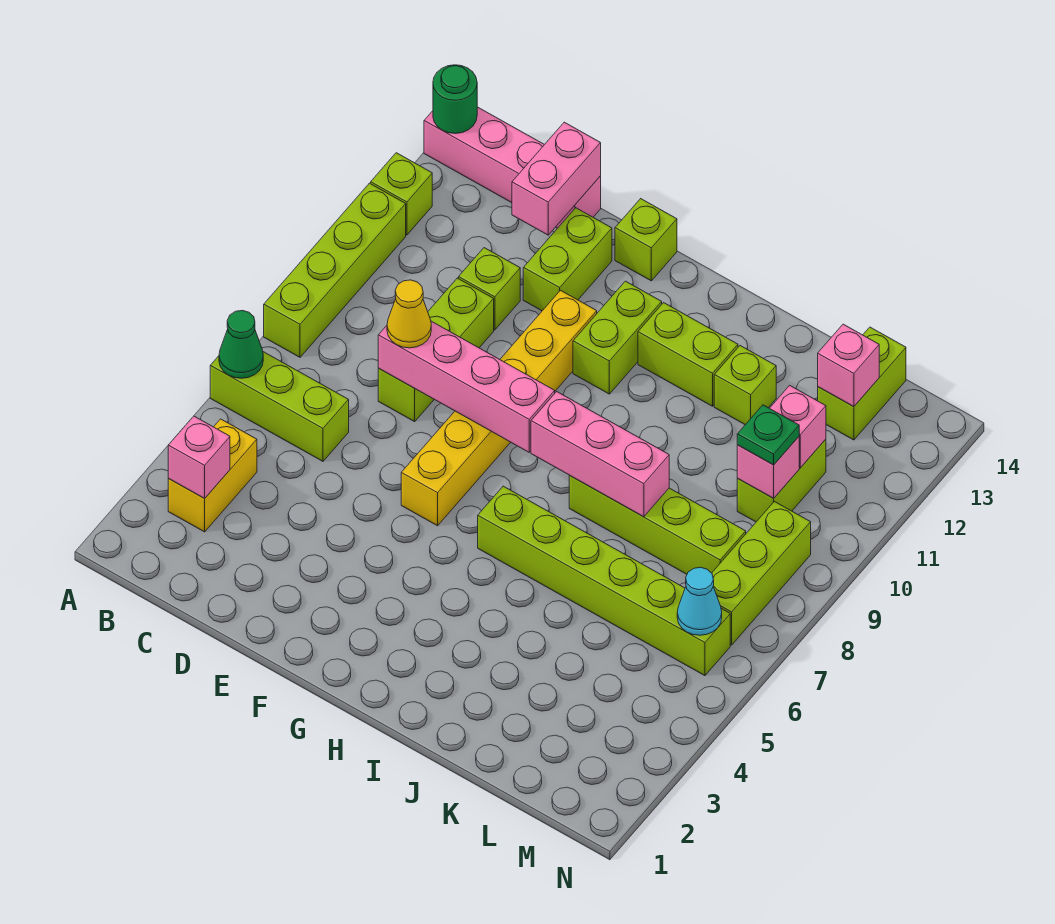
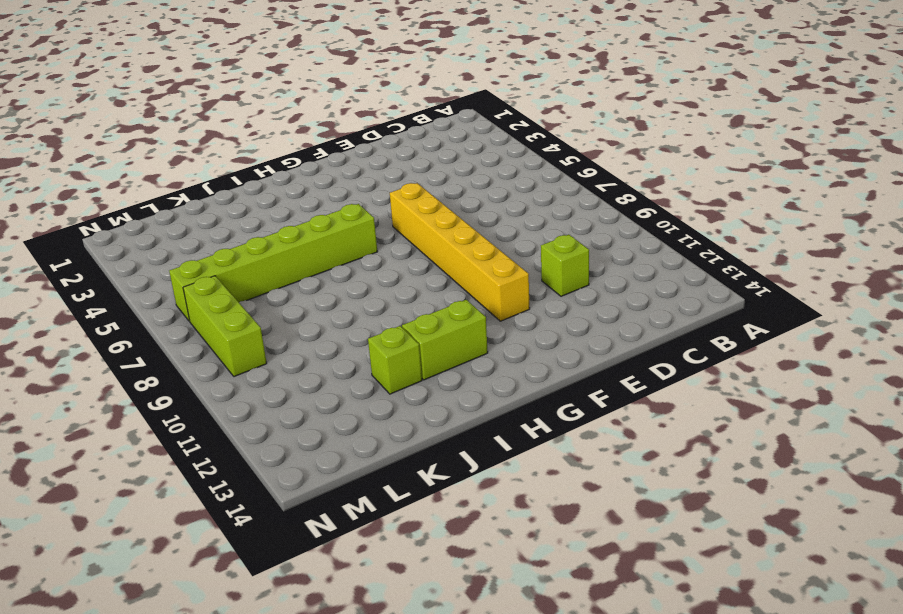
none -> lime brick A6:C6 level 1
none -> lime brick A8:A11 level 1
none -> lime brick A12 level 1
none -> pink brick A14:D14 level 1

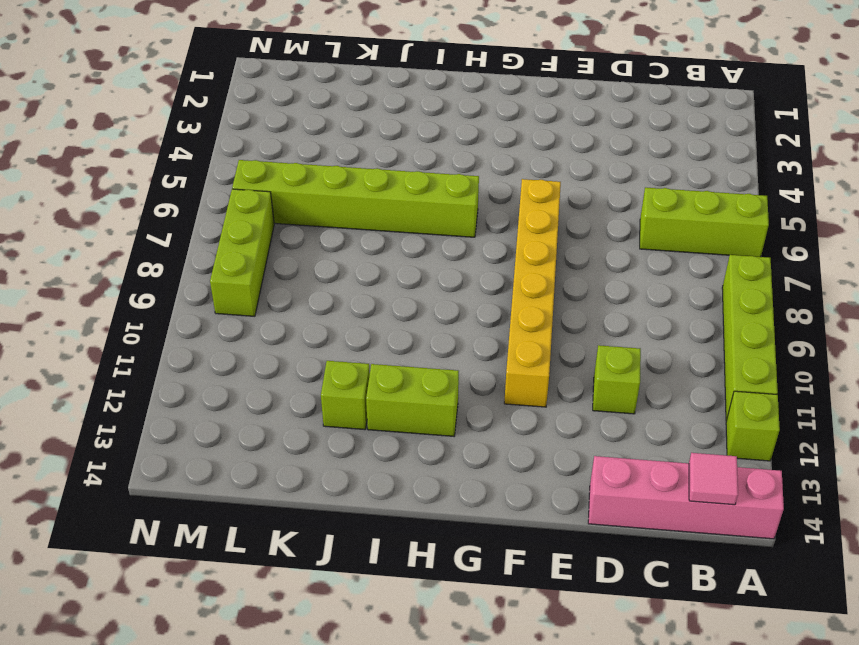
pink tile B14 level 2 -> none
none -> yellow brick B3:B4 level 1
none -> lime brick D8:D10 level 1
none -> lime brick E12:E13 level 1
none -> lime brick F14 level 1

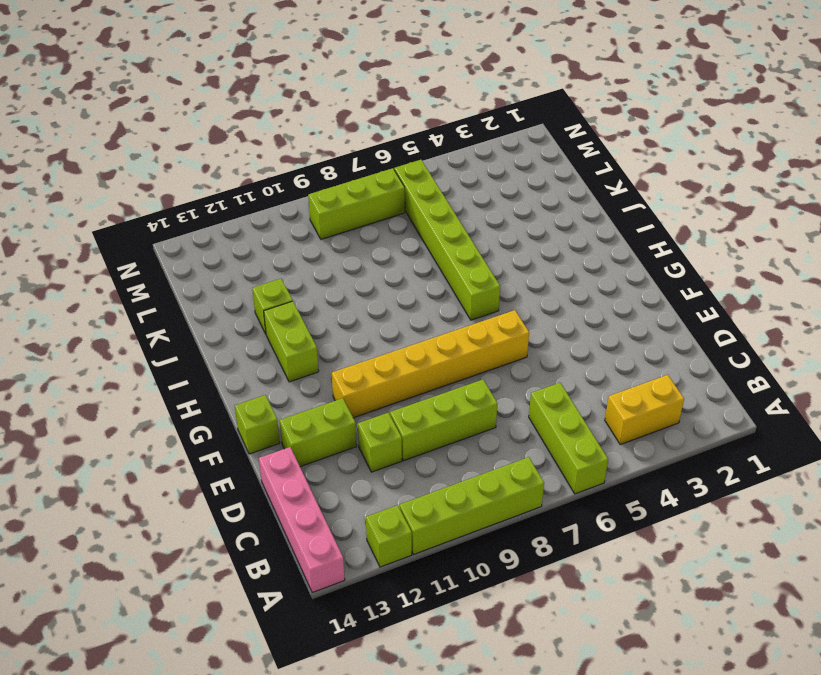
none -> lime brick G11:G12 level 1
none -> lime brick I8:L8 level 1
none -> lime brick L10:L11 level 1
none -> lime brick L13:L14 level 1

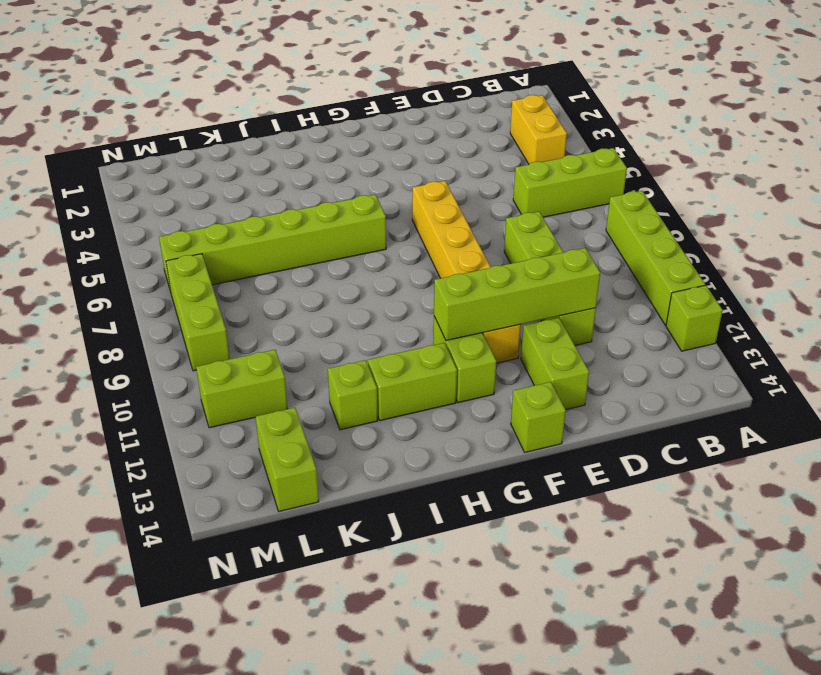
lime brick D11:G11 level 2 -> lime brick I8:L8 level 1
lime brick L11:M11 level 1 -> lime brick L10:L11 level 1
none -> pink brick A14:D14 level 1
none -> green cone A6 level 2
none -> green round brick A14 level 2
none -> pink brick B3 level 2

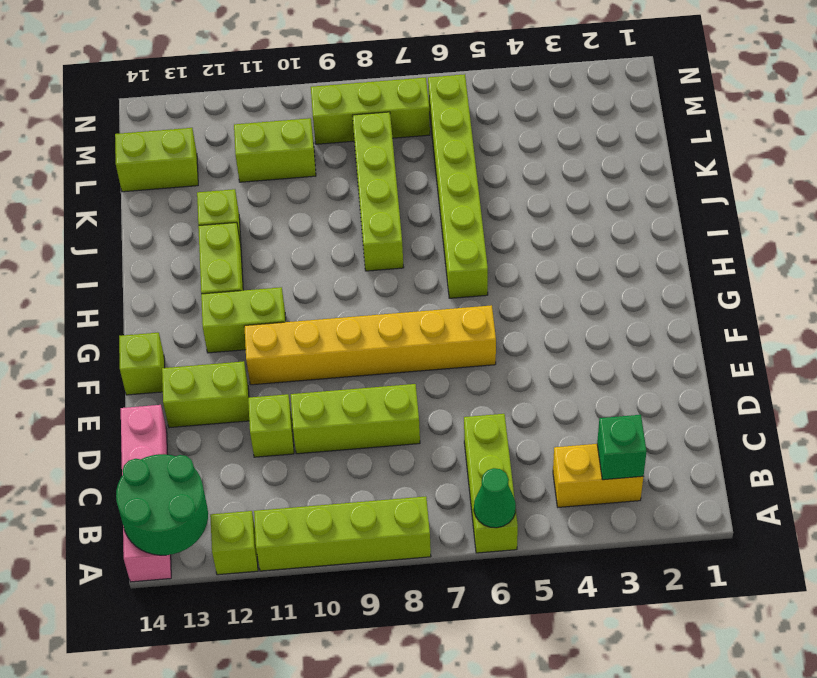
green round brick A13:B14 level 2 -> green round brick A14 level 2
green brick B3 level 2 -> pink brick B3 level 2
none -> pink brick D8:G8 level 2
none -> pink brick D13:D14 level 2
none -> pink brick H8:J8 level 2
none -> pink brick L10 level 2

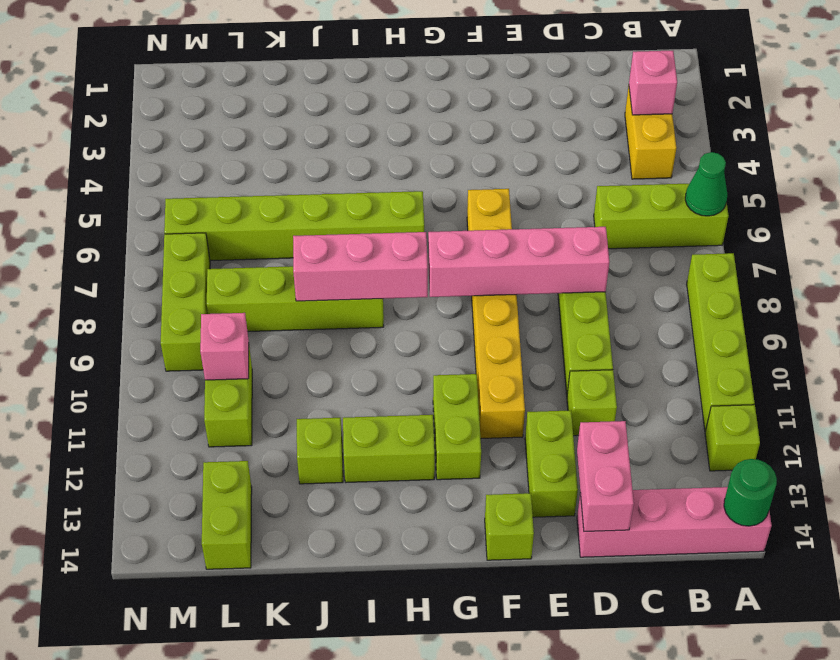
none -> pink brick L11 level 2
none -> pink brick L13 level 2
none -> cyan cone M6 level 2
none -> yellow cone D8 level 3

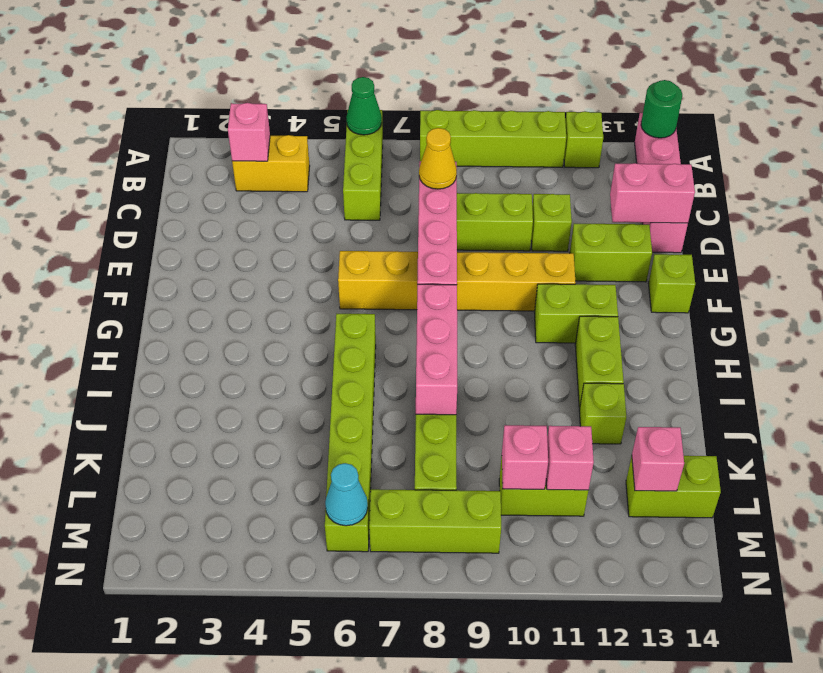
none -> green plate L10 level 3

